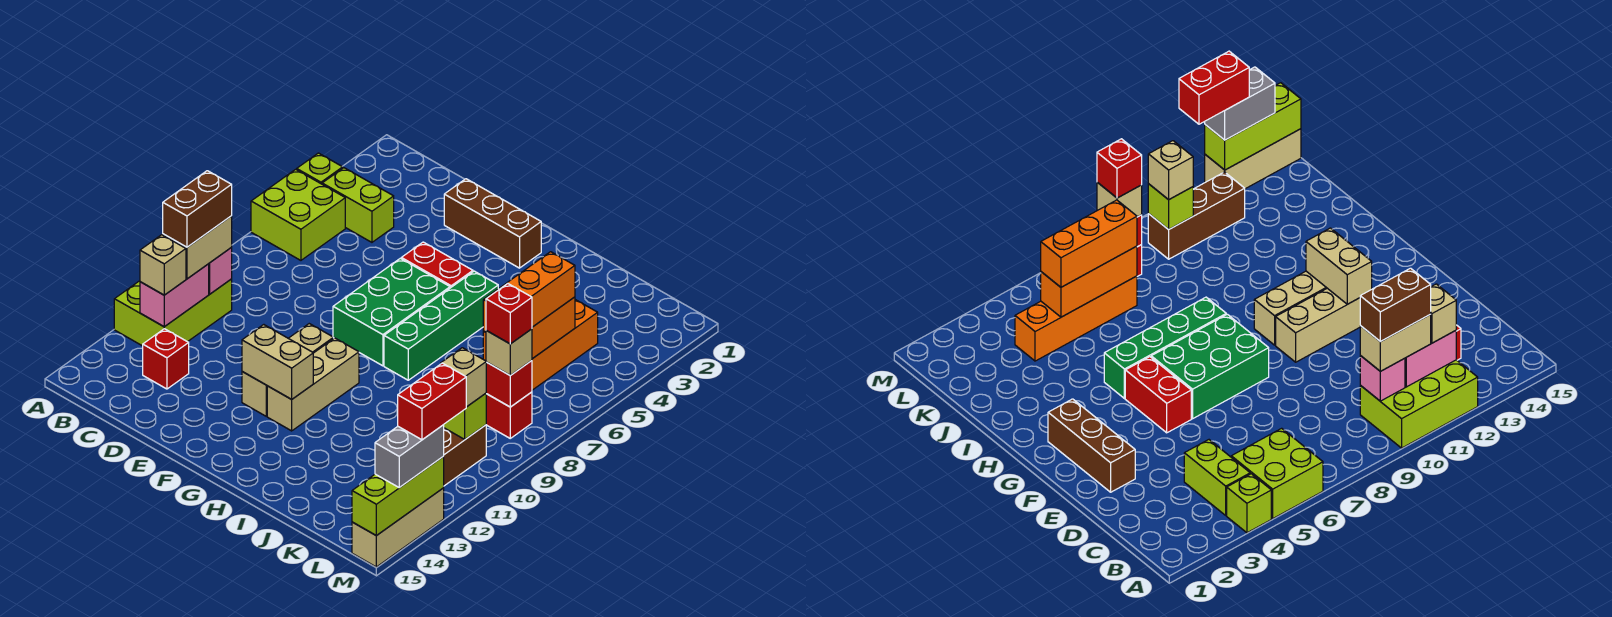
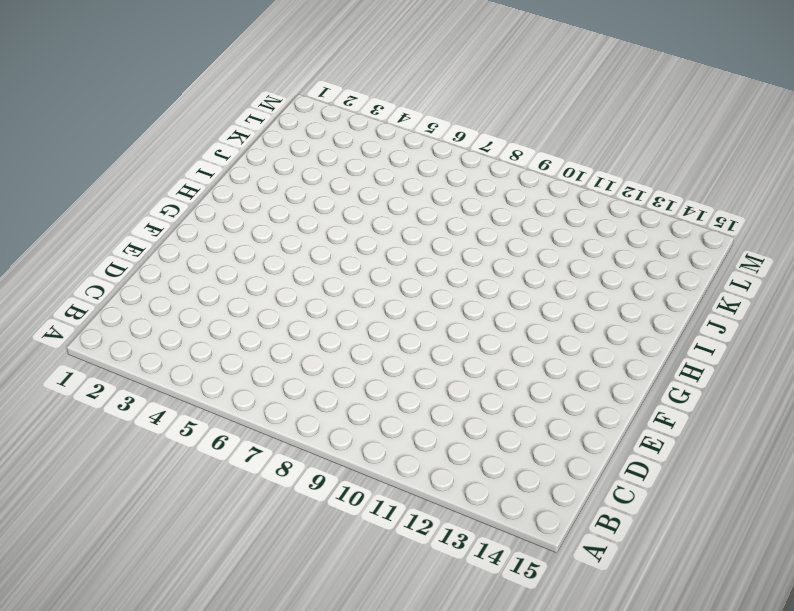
none -> lime brick A4 level 1
none -> lime brick A5:B6 level 1
none -> lime brick A10:B12 level 1
none -> lime brick B4:C4 level 1

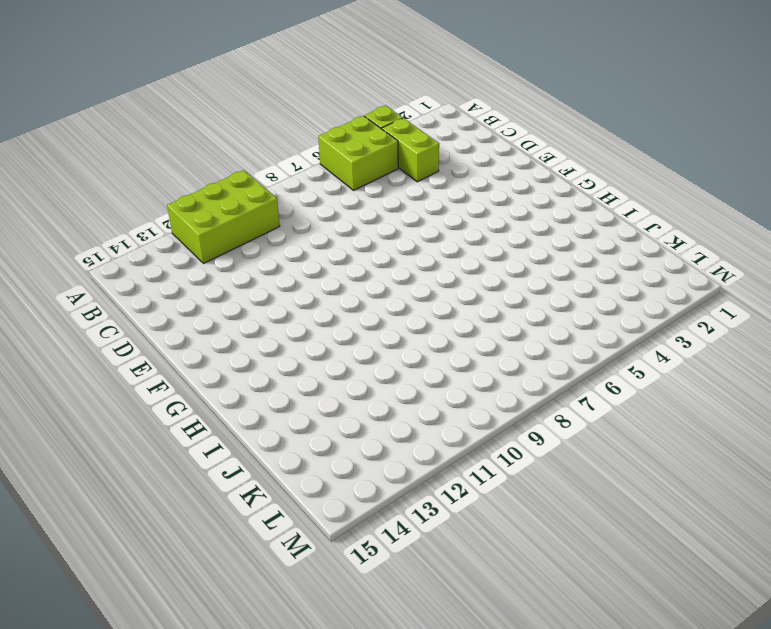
none -> red brick C13 level 1
none -> brown brick E2:G2 level 1
none -> red brick F5:G5 level 1
none -> green brick F6:G8 level 1

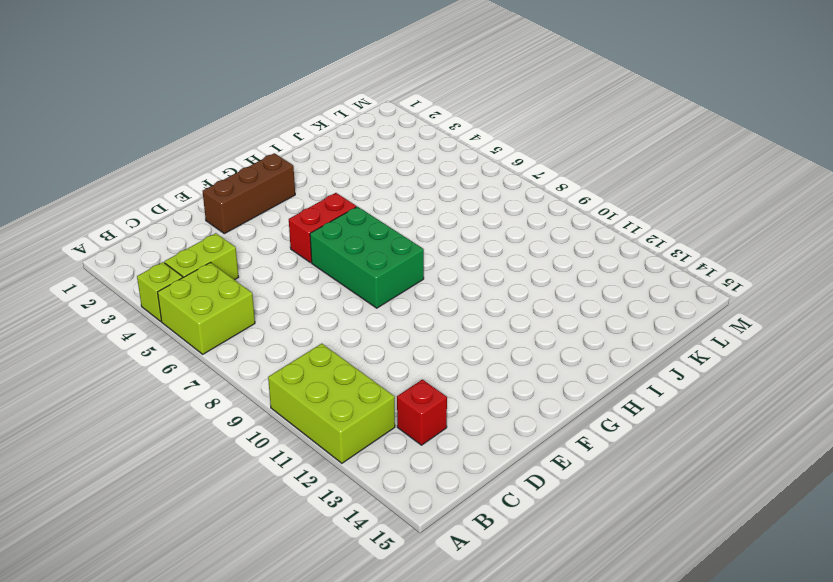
none -> tan brick F10:F12 level 1
none -> tan brick G10:G12 level 1
none -> green brick H5:H8 level 1
none -> orange brick K4:K7 level 1

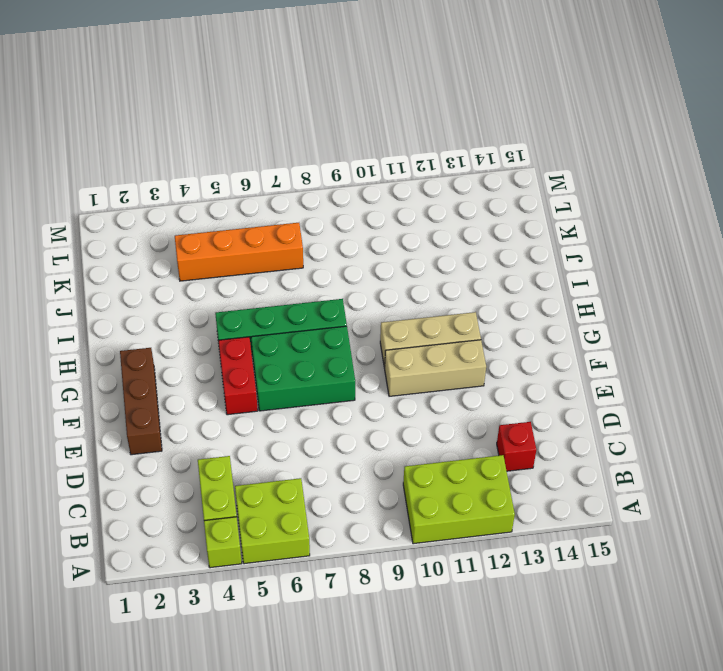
none -> red brick L8 level 1
none -> brown brick L10:L12 level 1
none -> tan brick M13:M15 level 1
none -> pink brick B10 level 2

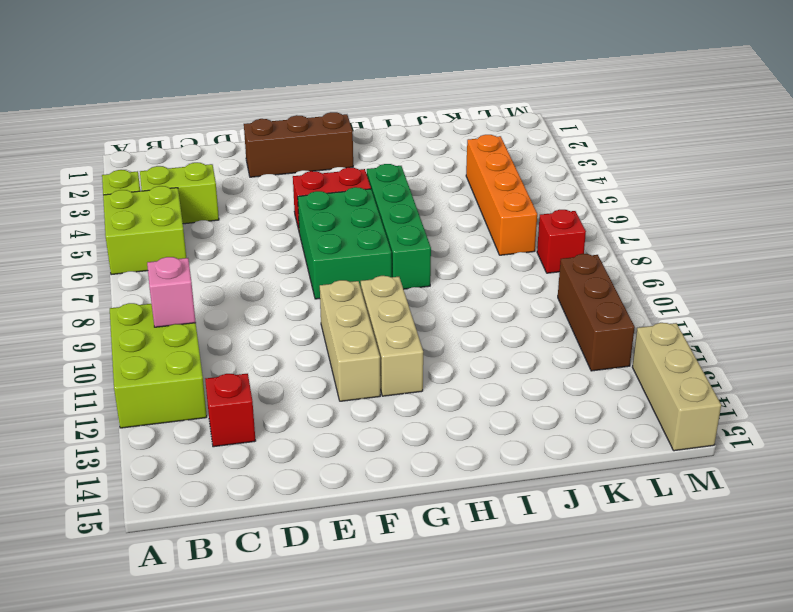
none -> pink brick B11:B12 level 2
none -> tan brick F12:G12 level 2
none -> orange brick K5:K7 level 2
none -> red brick L8 level 2

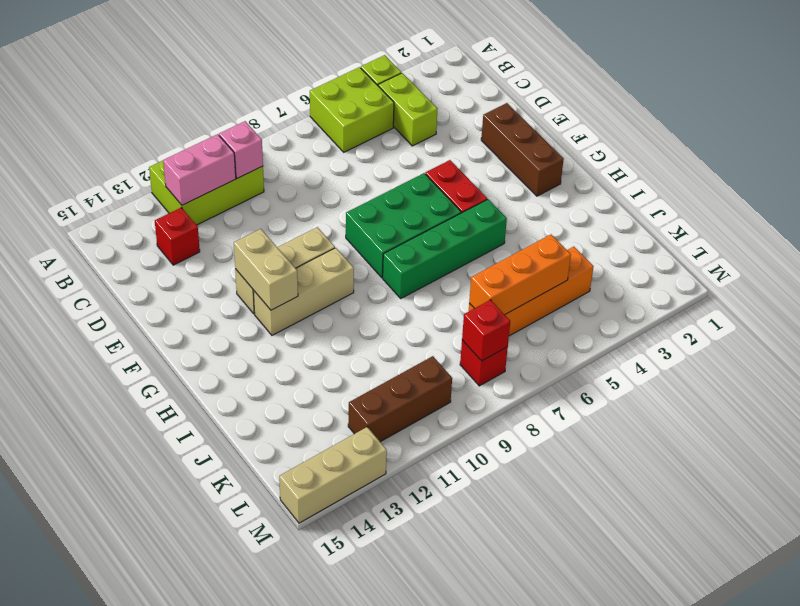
none -> lime brick L10 level 2
none -> lime brick M13:M15 level 2
none -> tan brick B10:B11 level 3
none -> tan brick B12 level 3

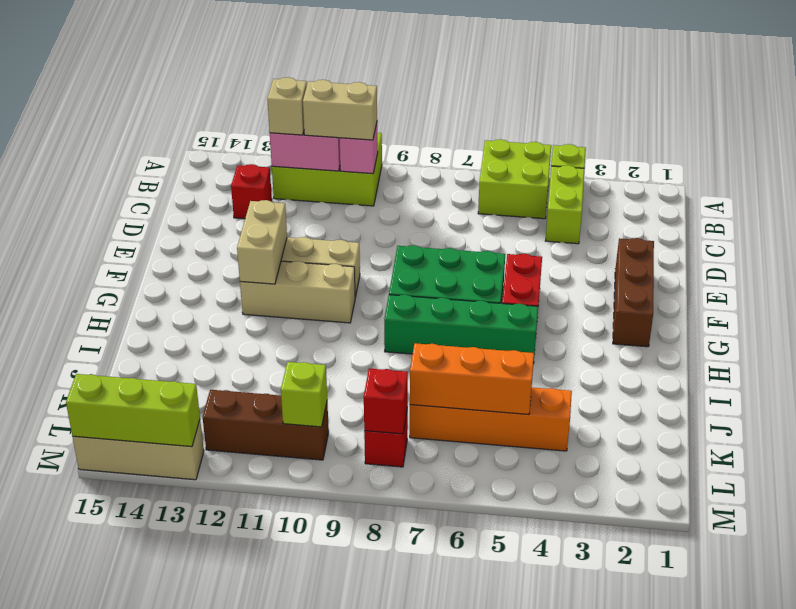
none -> orange brick K5:K7 level 3
none -> tan brick L8 level 3
none -> tan brick L10 level 3
none -> grey brick M13:M14 level 3

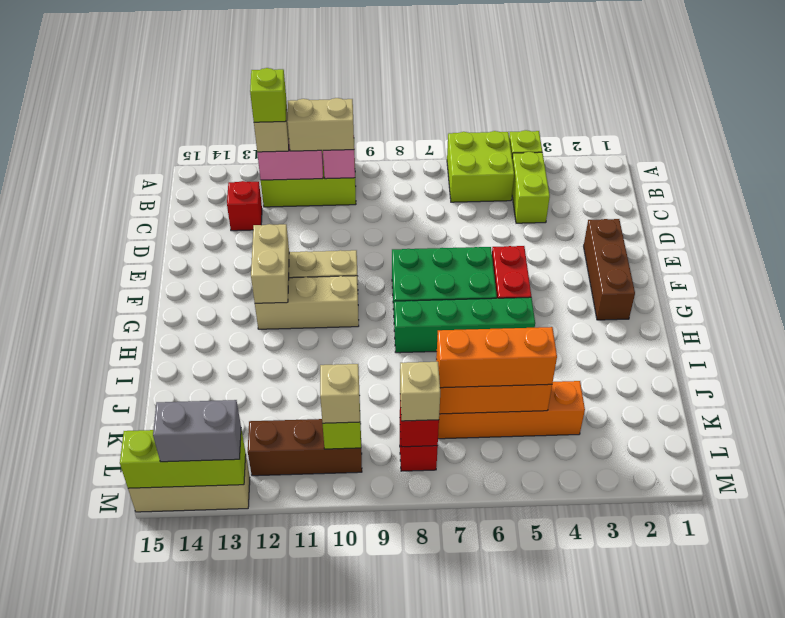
lime brick B12 level 4 -> none
none -> brown brick B10:B11 level 4
none -> red brick L8 level 4
none -> red brick M12:M13 level 4

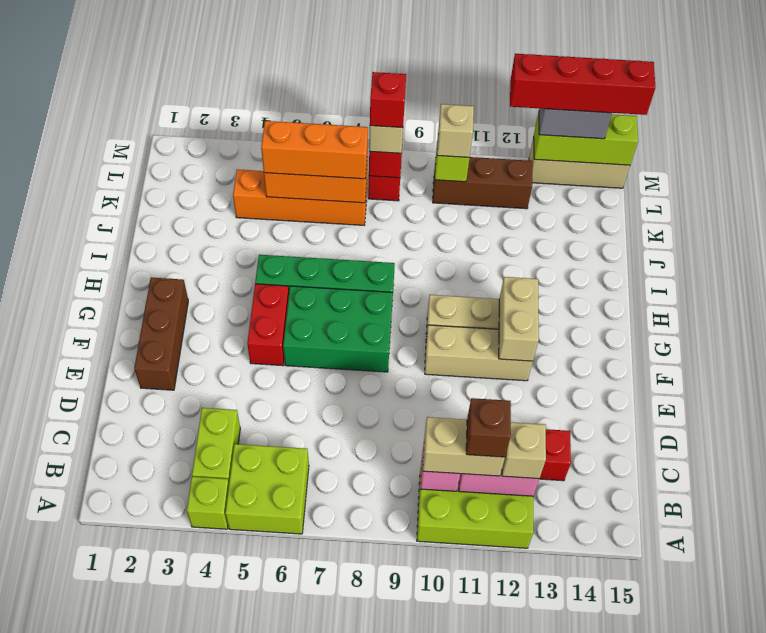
brown brick B11 level 4 -> brown brick B10:B11 level 4
red brick M12:M15 level 4 -> red brick M12:M13 level 4

